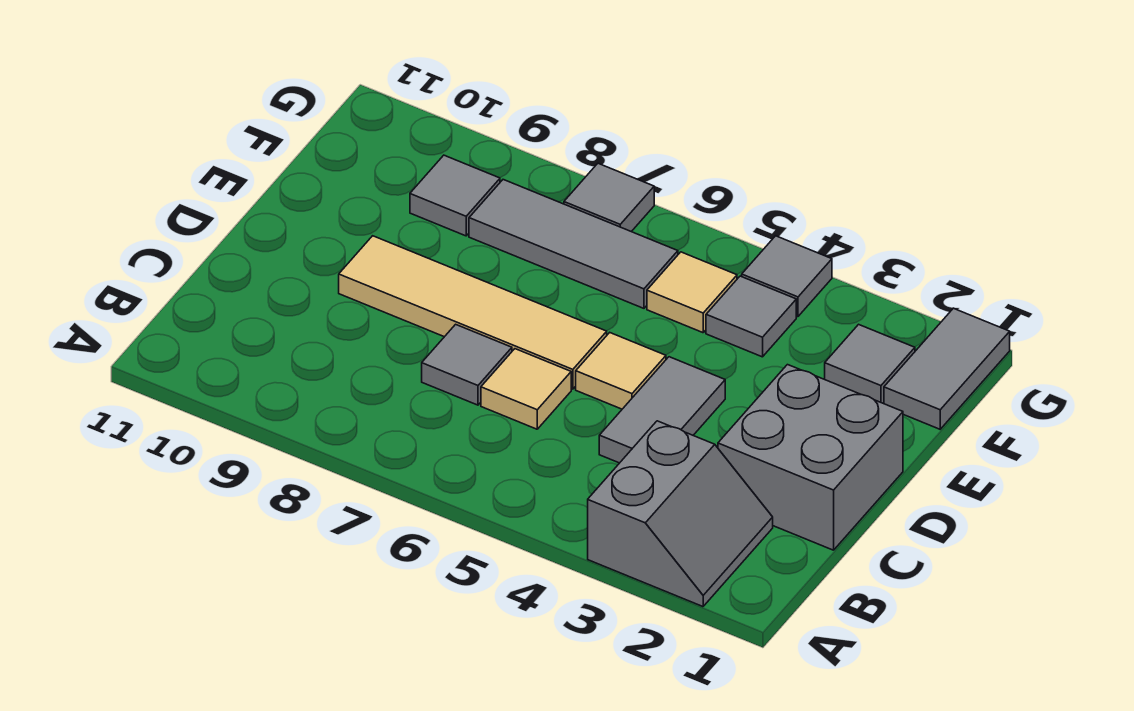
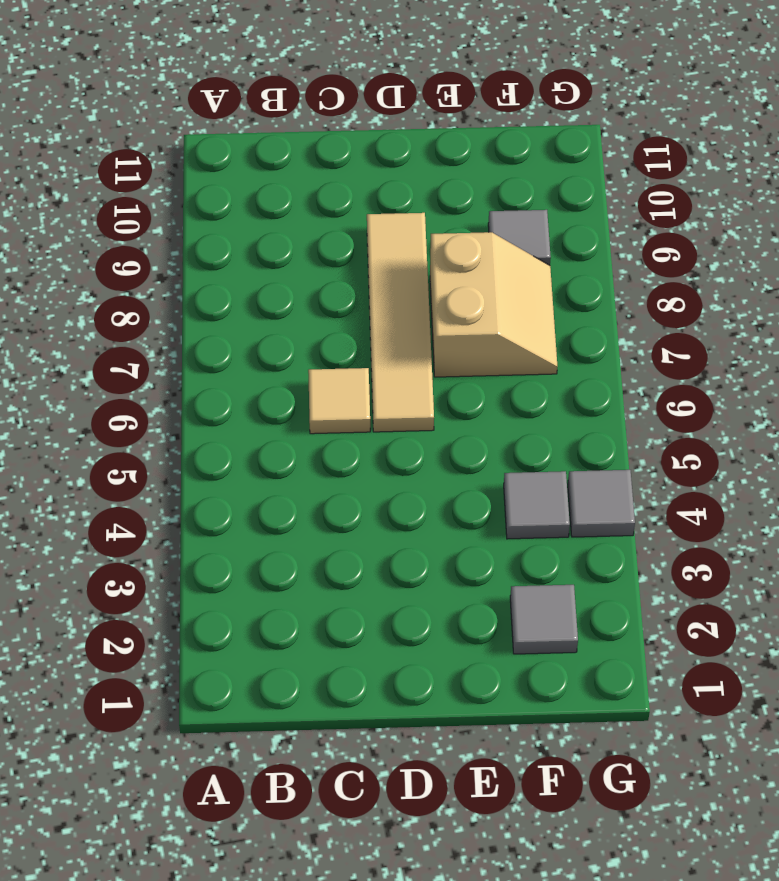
tan slope E7:F8 level 1 top E -> grey tile F6:F8 level 1
none -> grey slope A2:B3 level 1 top 3
none -> grey brick C1:D2 level 1
none -> grey tile C4:D4 level 1

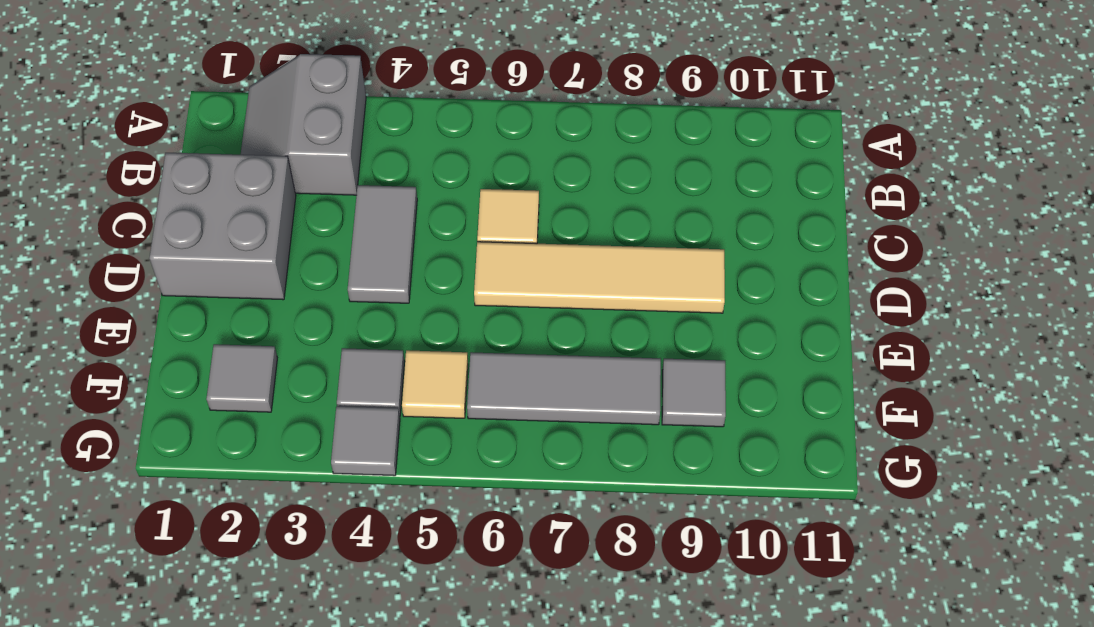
none -> grey tile C7 level 1
none -> tan tile D5 level 1
none -> grey tile F1:G1 level 1

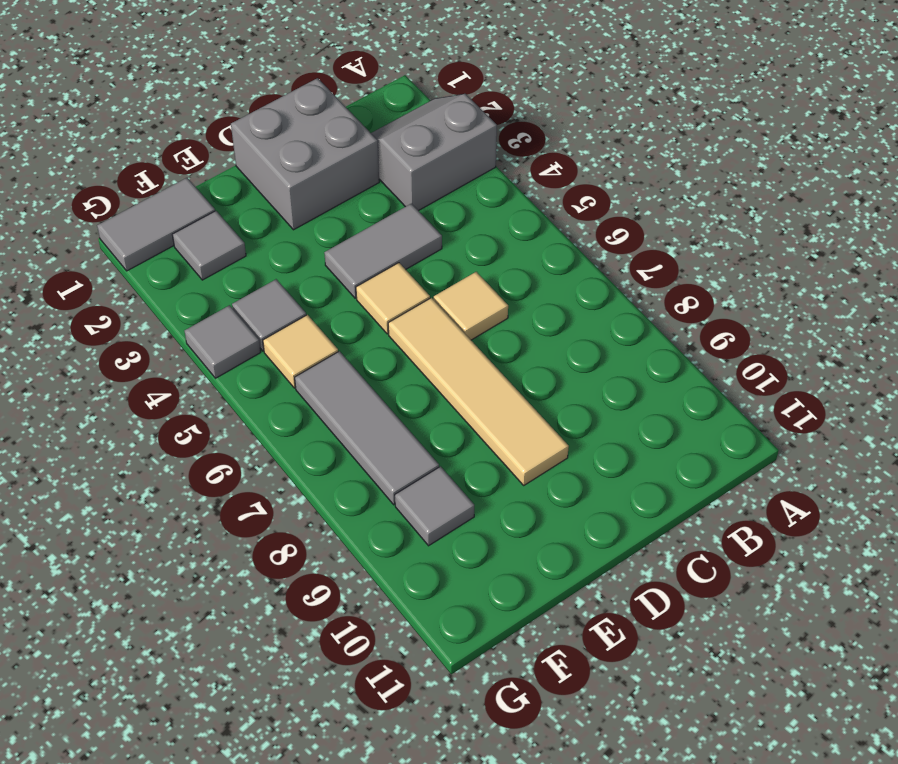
none -> grey tile C7 level 1
none -> grey tile G7 level 1

